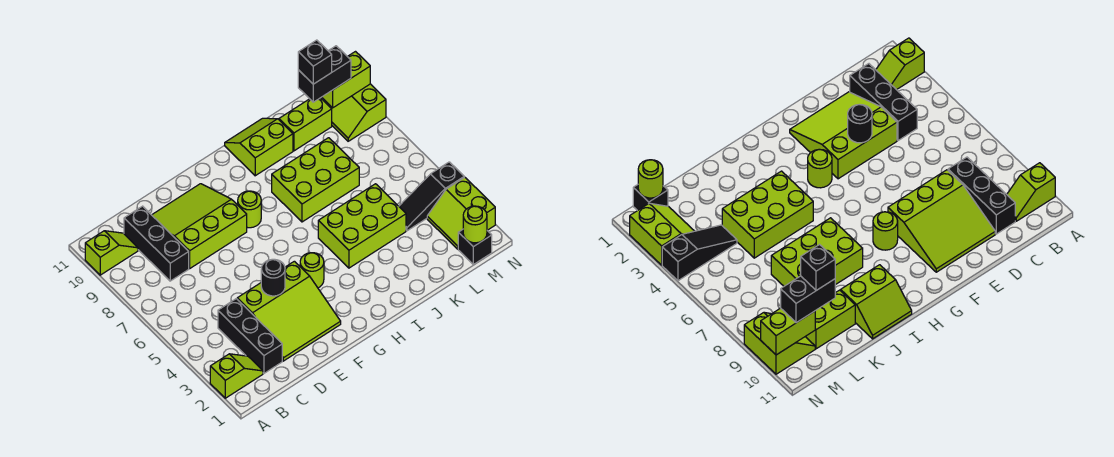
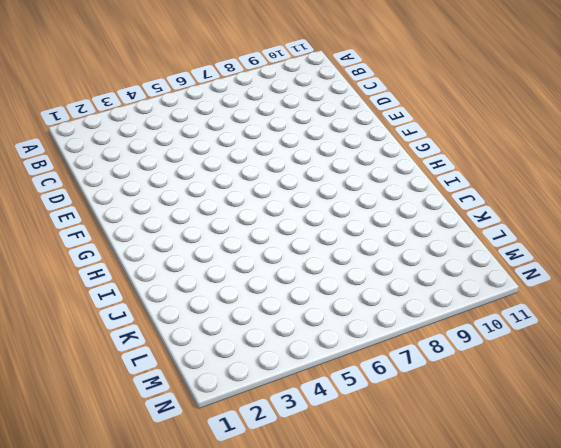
none -> lime slope A2:B2 level 1 top A
none -> lime slope A10:B10 level 1 top A
none -> black brick C2:C4 level 1

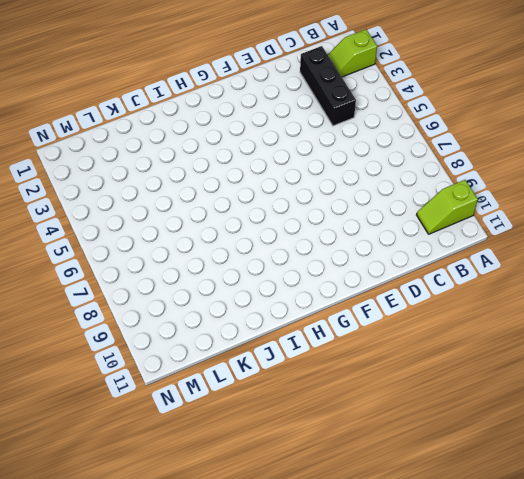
none -> black brick C8:C10 level 1
none -> lime slope D2:F4 level 1 top 4
none -> lime slope D8:F10 level 1 top 8

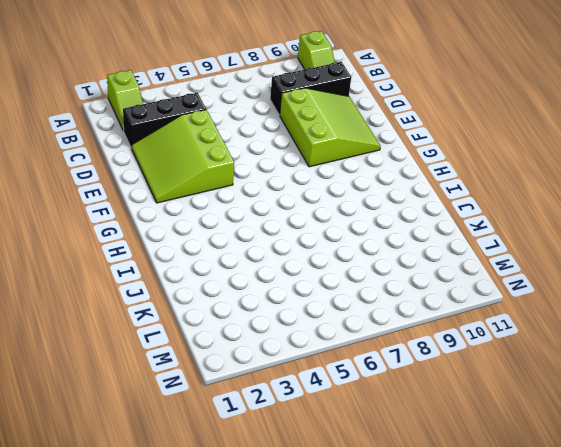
none -> lime round brick G4 level 1
none -> lime round brick G8 level 1
none -> lime brick I4:K5 level 1

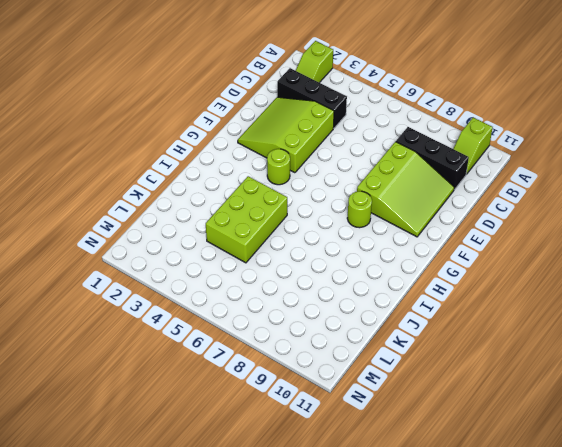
none -> lime brick I7:K8 level 1
none -> lime slope I10:J11 level 1 top 10
none -> lime brick K10:L10 level 1

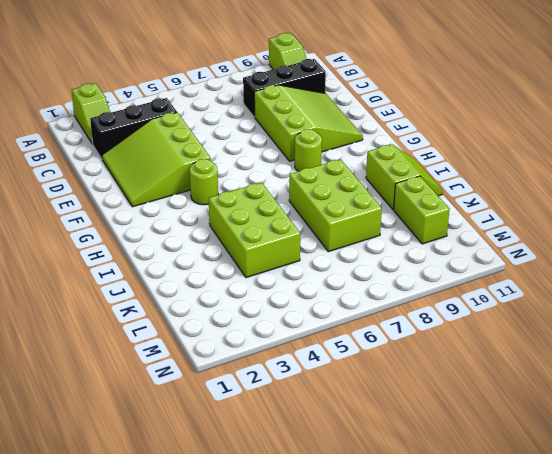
none -> black slope L4:N4 level 1 top N
none -> black brick M1 level 1
none -> lime slope M2:N3 level 1 top N

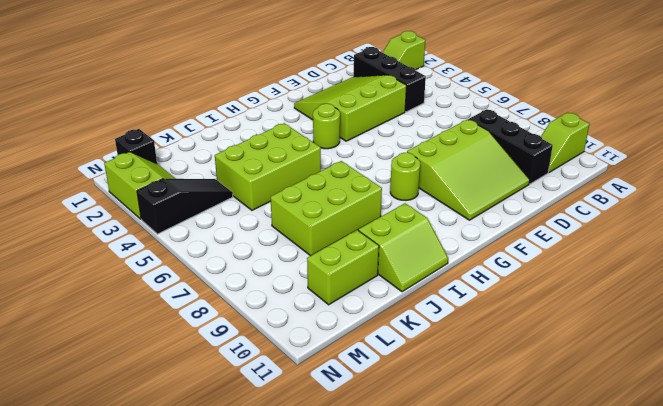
none -> lime slope M9:N10 level 1 top N
none -> black round brick E4 level 2
none -> lime round brick M1 level 2

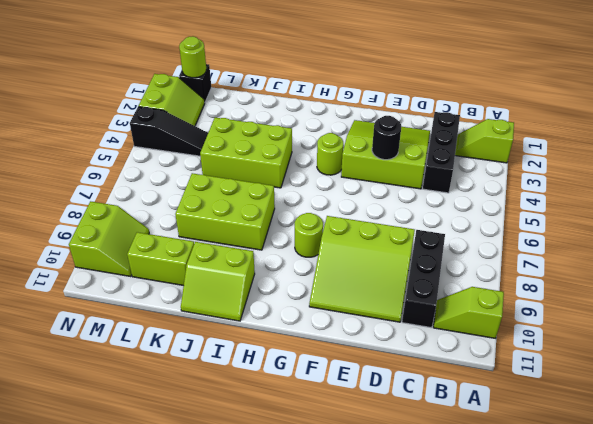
none -> lime brick M10:N10 level 2
none -> black brick L10:M10 level 3
none -> black brick L10 level 4

